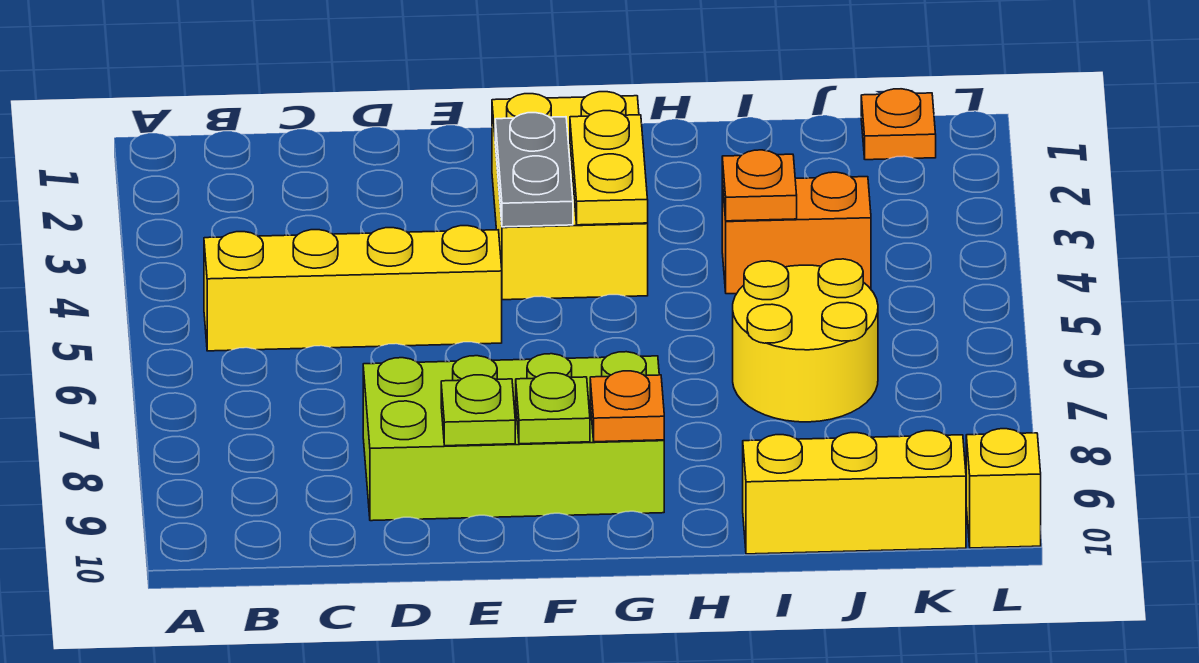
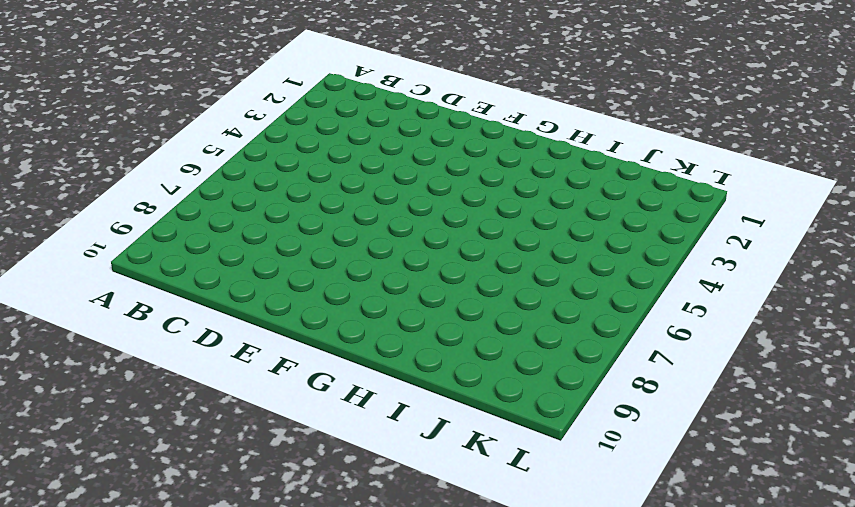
none -> yellow brick B5:E5 level 1
none -> lime brick D8:G9 level 1
none -> yellow brick F2:G4 level 1

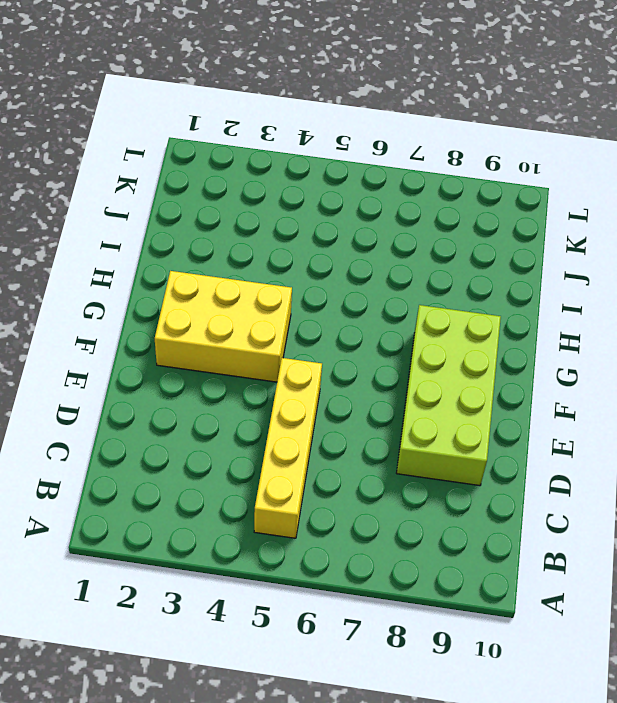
none -> orange brick I4:J4 level 1
none -> yellow round brick I6:J7 level 1
none -> yellow brick I10:K10 level 1

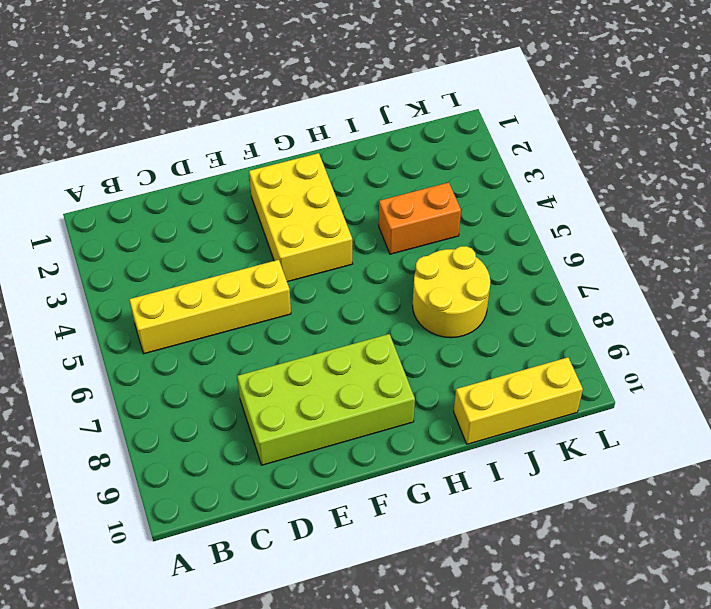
none -> orange plate K1 level 1
none -> yellow brick L10 level 1
none -> lime plate E9 level 2

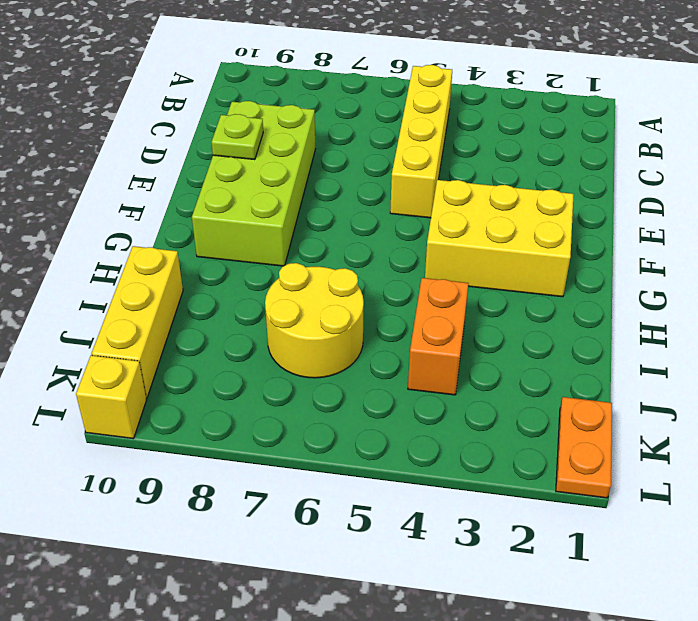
orange plate K1:L1 level 1 -> orange plate K1 level 1
none -> grey plate F3:F4 level 2
none -> lime plate F9 level 2
none -> yellow plate G3:G4 level 2

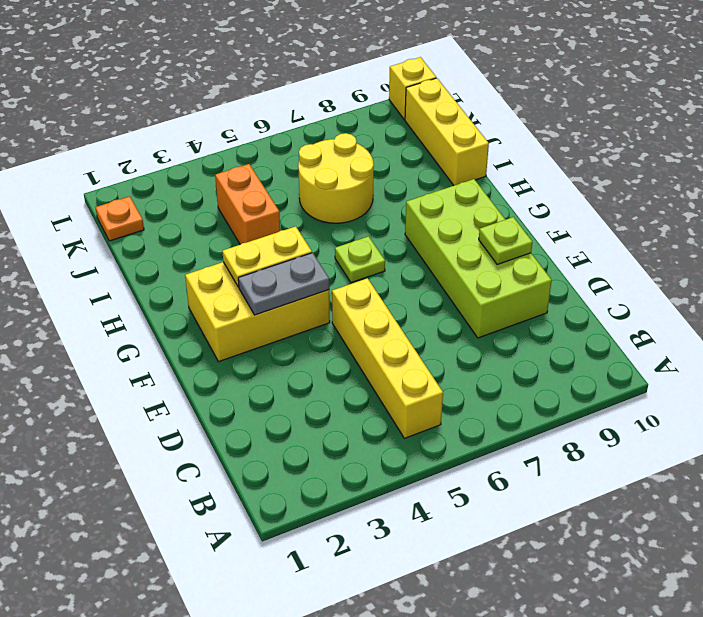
lime plate G6 level 1 -> lime plate F9 level 2
none -> orange plate G9 level 2
none -> orange plate I4 level 2

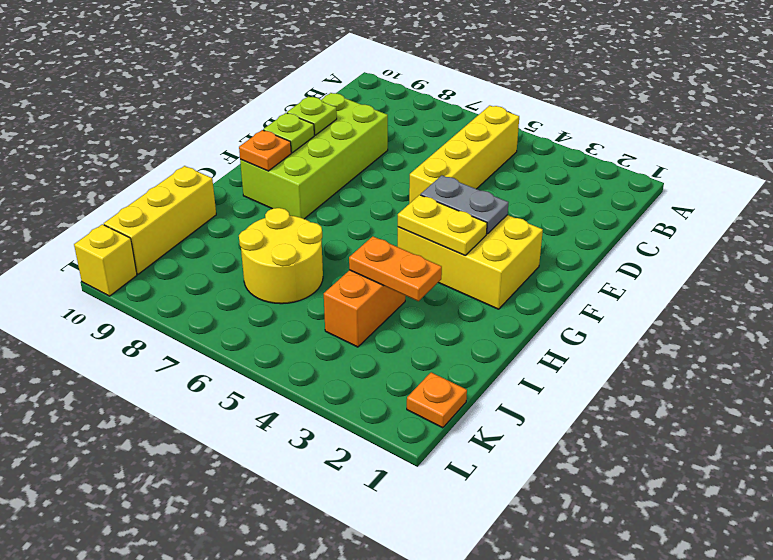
orange plate I3:I4 level 2 -> orange plate I4 level 2

